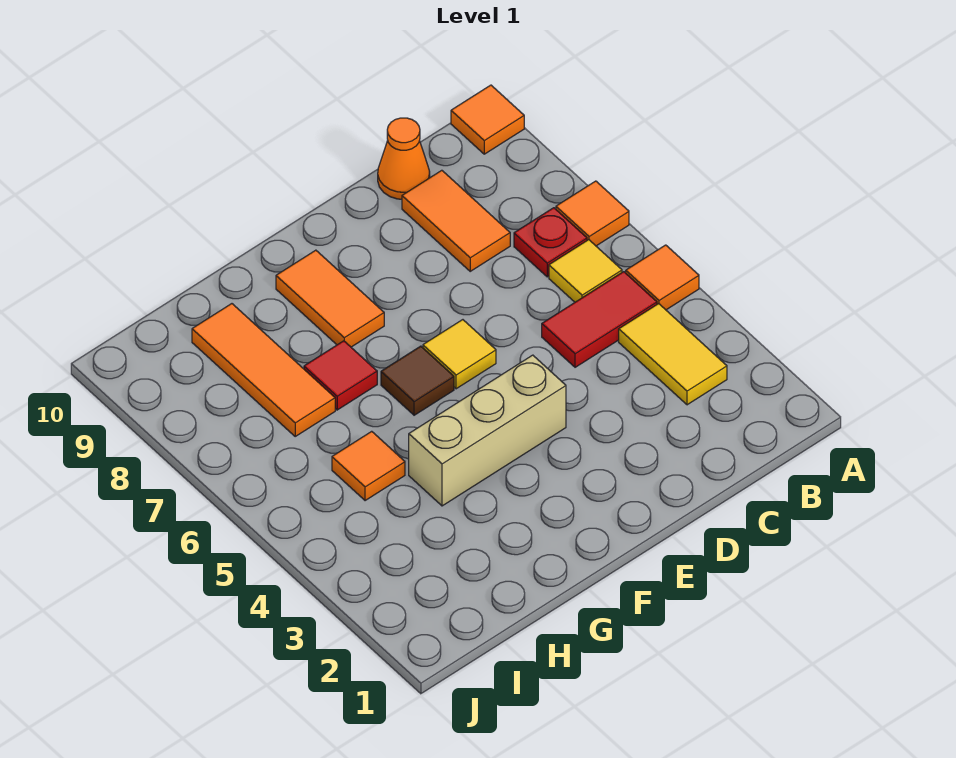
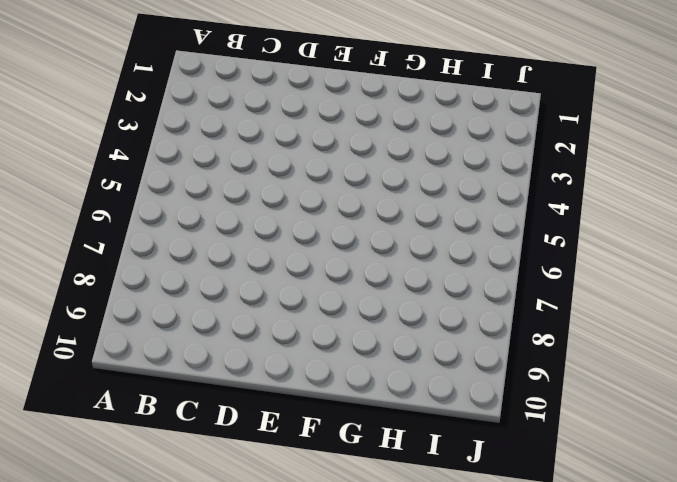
none -> orange tile A5 level 1
none -> orange tile A7 level 1
none -> orange tile A10 level 1

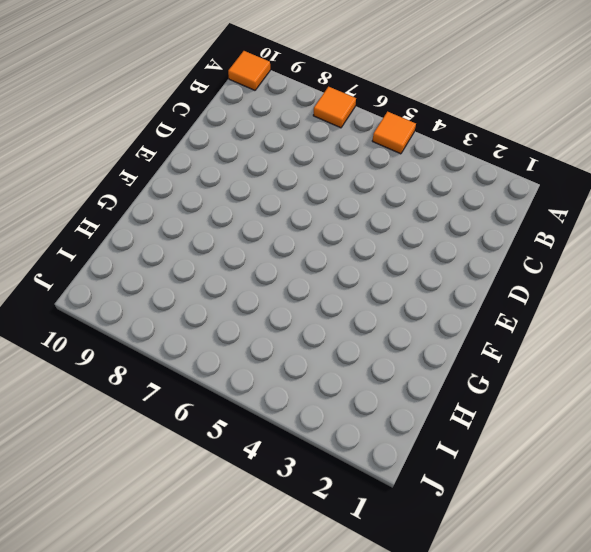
none -> yellow tile B3:B4 level 1
none -> red tile B5:C5 level 1
none -> yellow tile B6 level 1

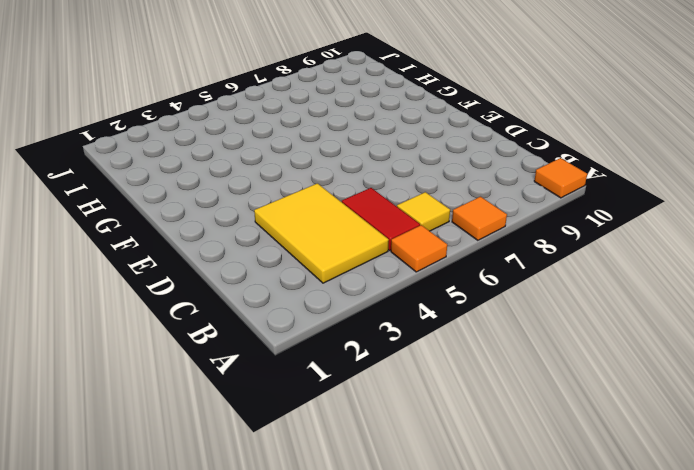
yellow tile B3:D4 level 1 -> yellow tile B3:B4 level 1
none -> red plate B7 level 1
none -> orange tile C8:C9 level 1
none -> orange cone C10 level 1

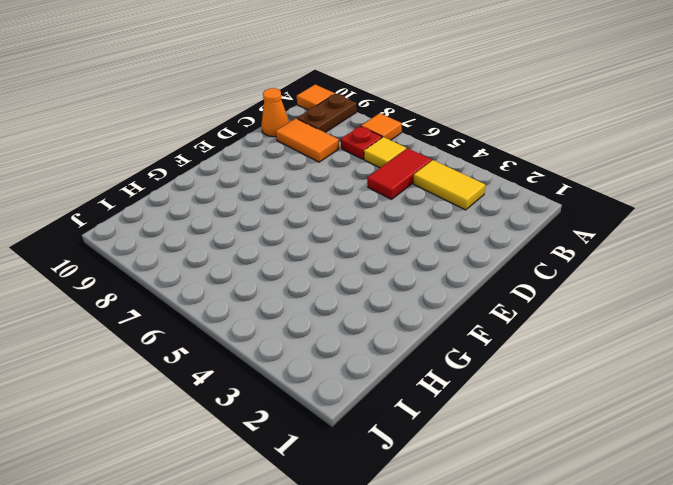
brown plate A9:B9 level 1 -> none
none -> orange tile A5 level 1
none -> tan brick E4:G4 level 1
none -> yellow tile E6 level 1

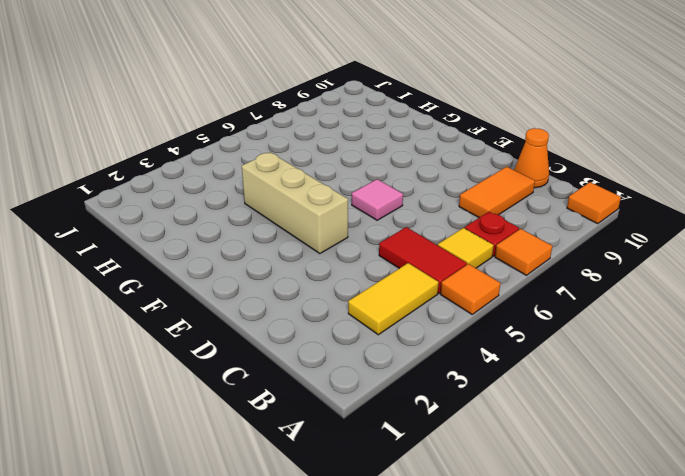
pink tile E6 level 1 -> yellow tile E6 level 1
none -> brown tile F6 level 1
none -> orange tile F8:F9 level 1
none -> red tile G7 level 1

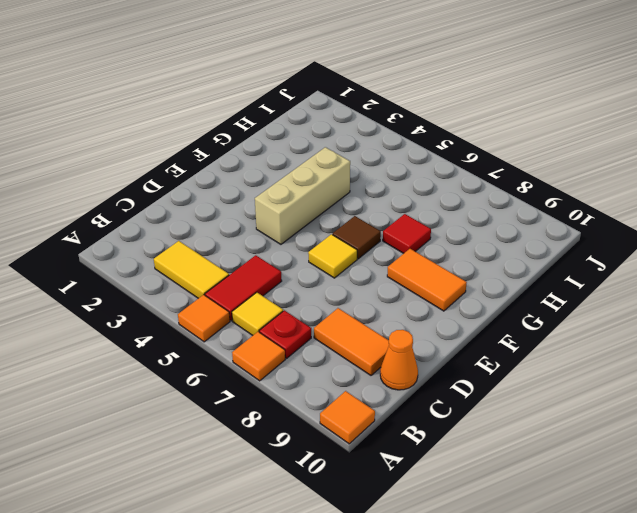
none -> orange tile H5 level 1
none -> orange tile H7:H9 level 1

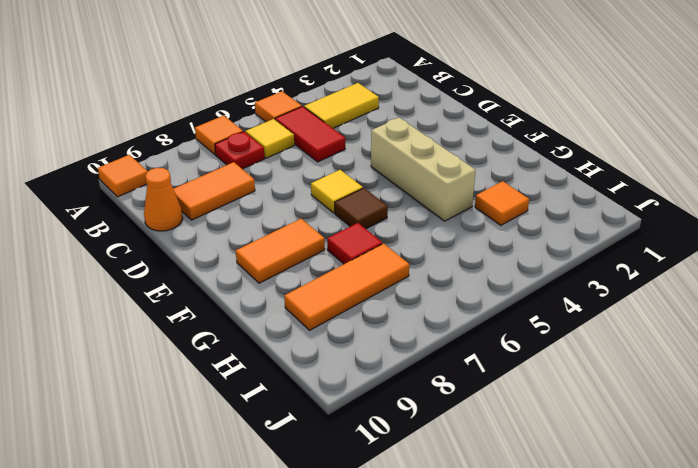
orange tile H3 level 1 -> orange tile H5 level 1

